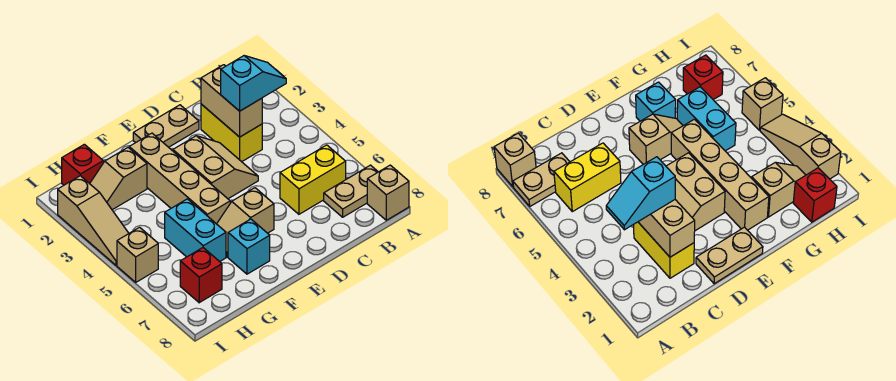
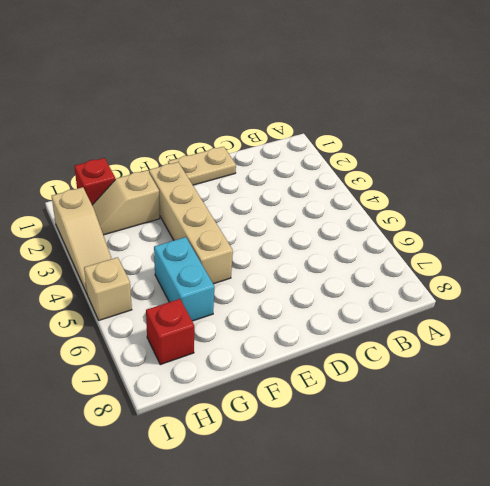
none -> tan plate A7:B7 level 1
none -> tan brick A8 level 1
none -> yellow brick B6:C6 level 1

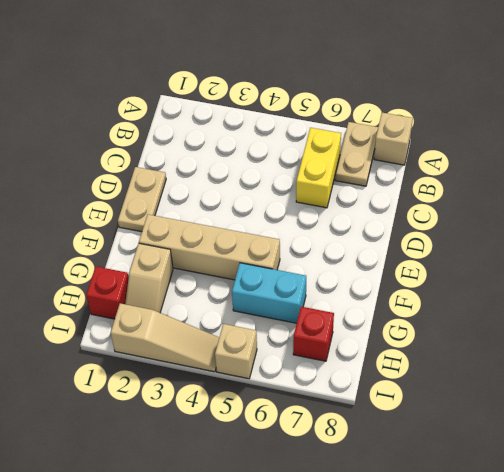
none -> yellow brick C2:C3 level 1
none -> tan slope D3:E4 level 1 top E
none -> tan slope E6:F6 level 1 top E

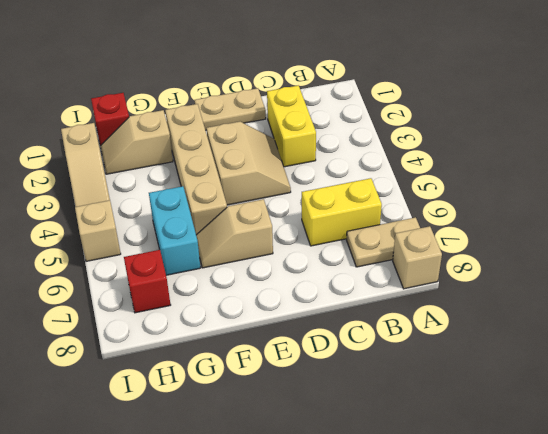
none -> cyan brick F7 level 1
none -> tan brick C2:C3 level 2
none -> cyan slope B3:C3 level 3 top C

